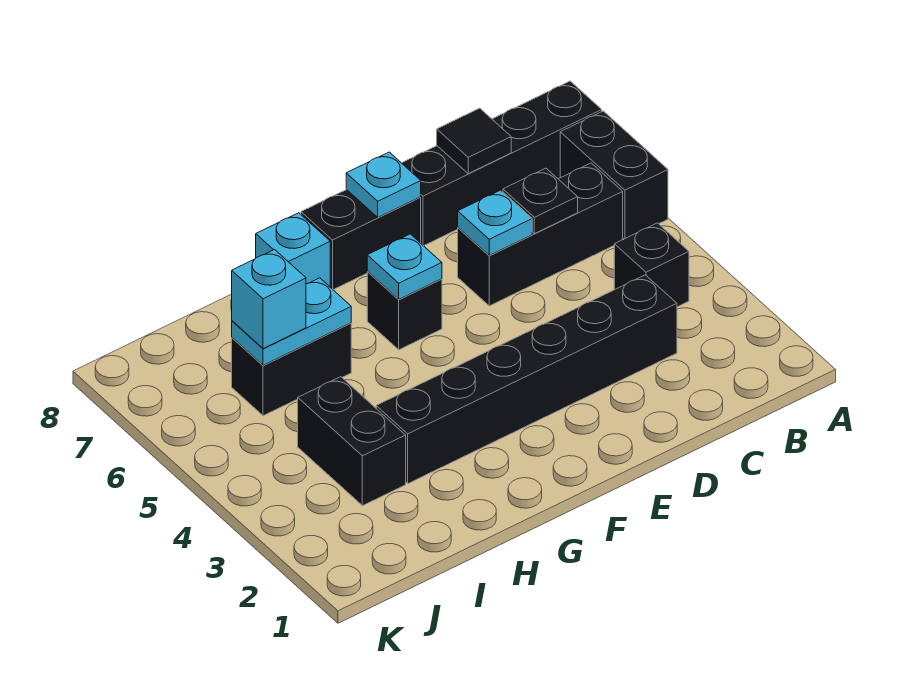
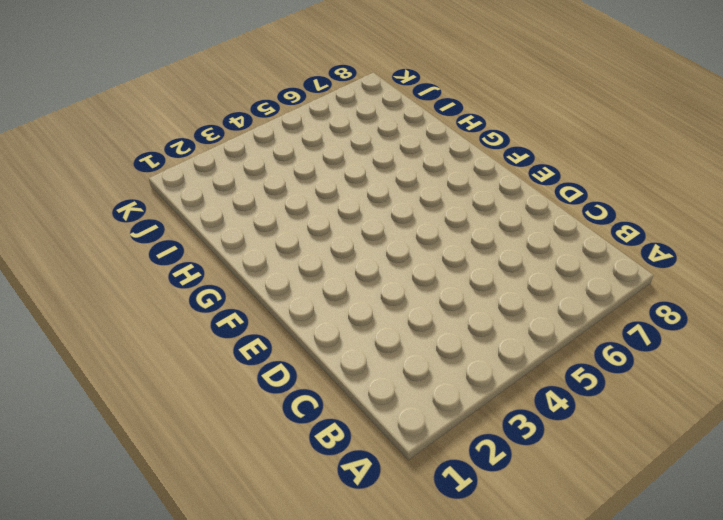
none -> black brick A6:A7 level 1
none -> black brick A8:D8 level 1
none -> black brick B4 level 1

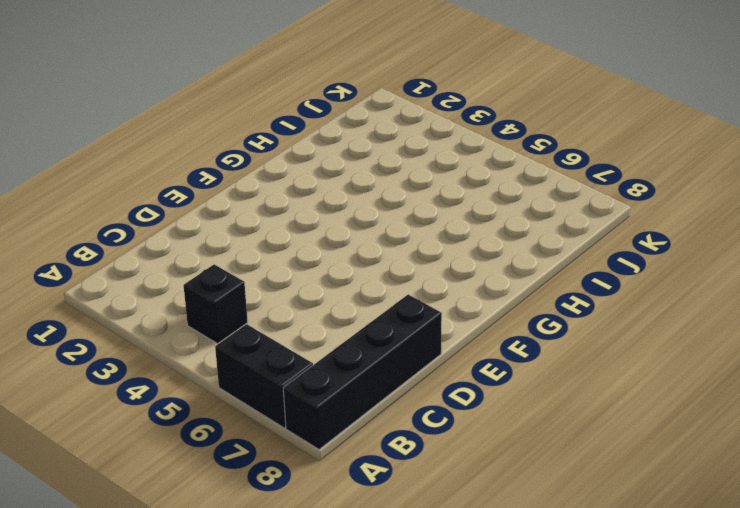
none -> black brick B6:D6 level 1
none -> black brick C3:H3 level 1
none -> black brick E8:F8 level 1

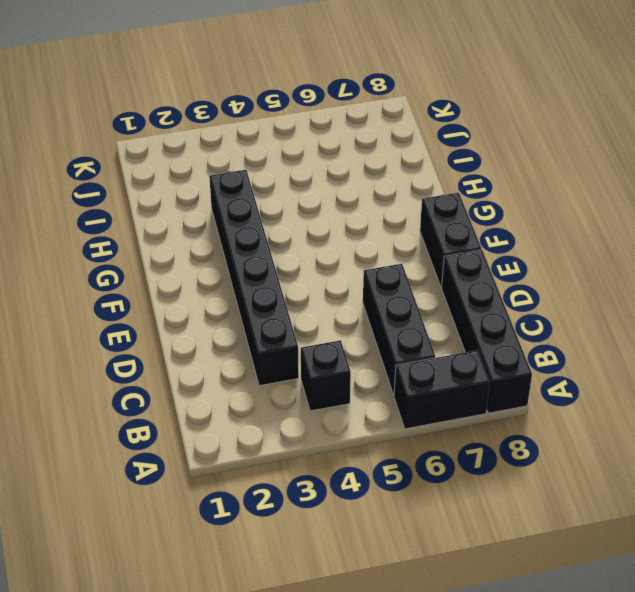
none -> black brick F6 level 1
none -> cyan brick G8 level 1
none -> black brick H6:I6 level 1

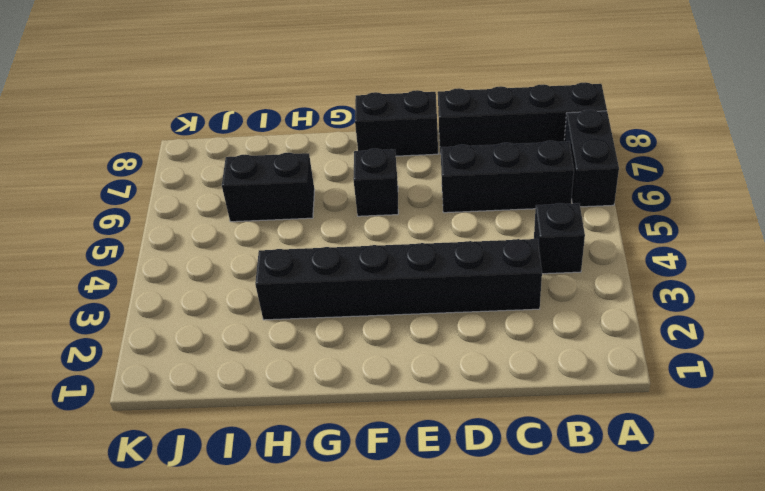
none -> cyan brick G8 level 1
none -> black brick I3:I4 level 1
none -> black plate C6 level 2

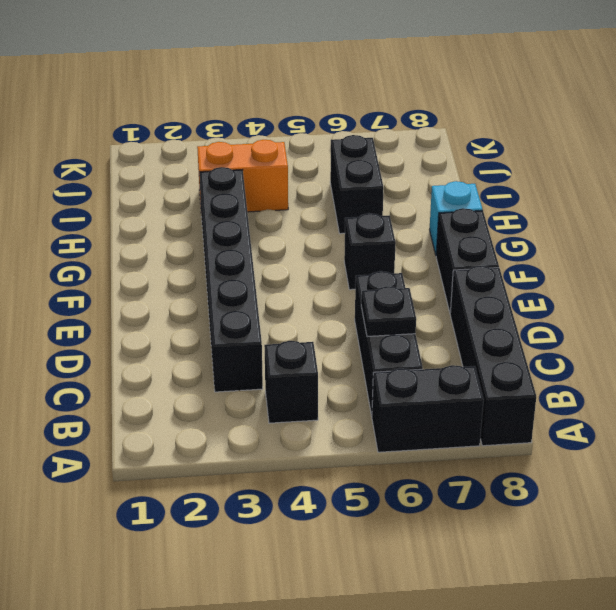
orange brick I3:I4 level 1 -> black brick I3:I4 level 1
none -> black tile C8 level 2
none -> cyan plate D6 level 2
none -> cyan plate E8 level 2

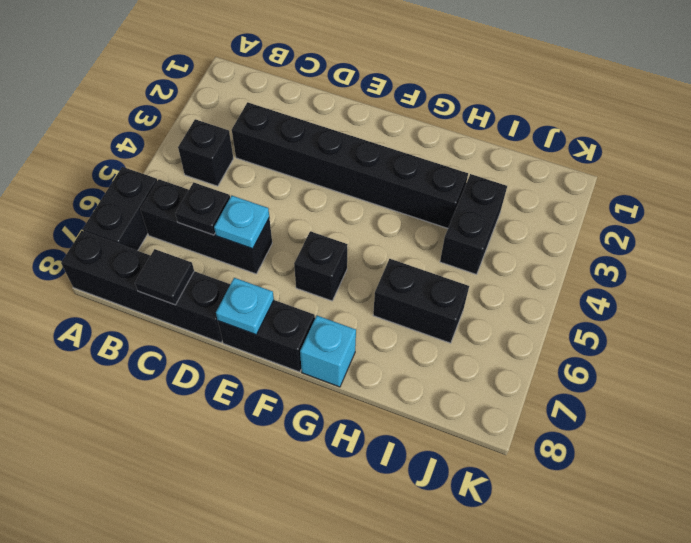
none -> cyan plate F6 level 2
none -> cyan plate H6:I6 level 2
none -> cyan brick I6 level 3

